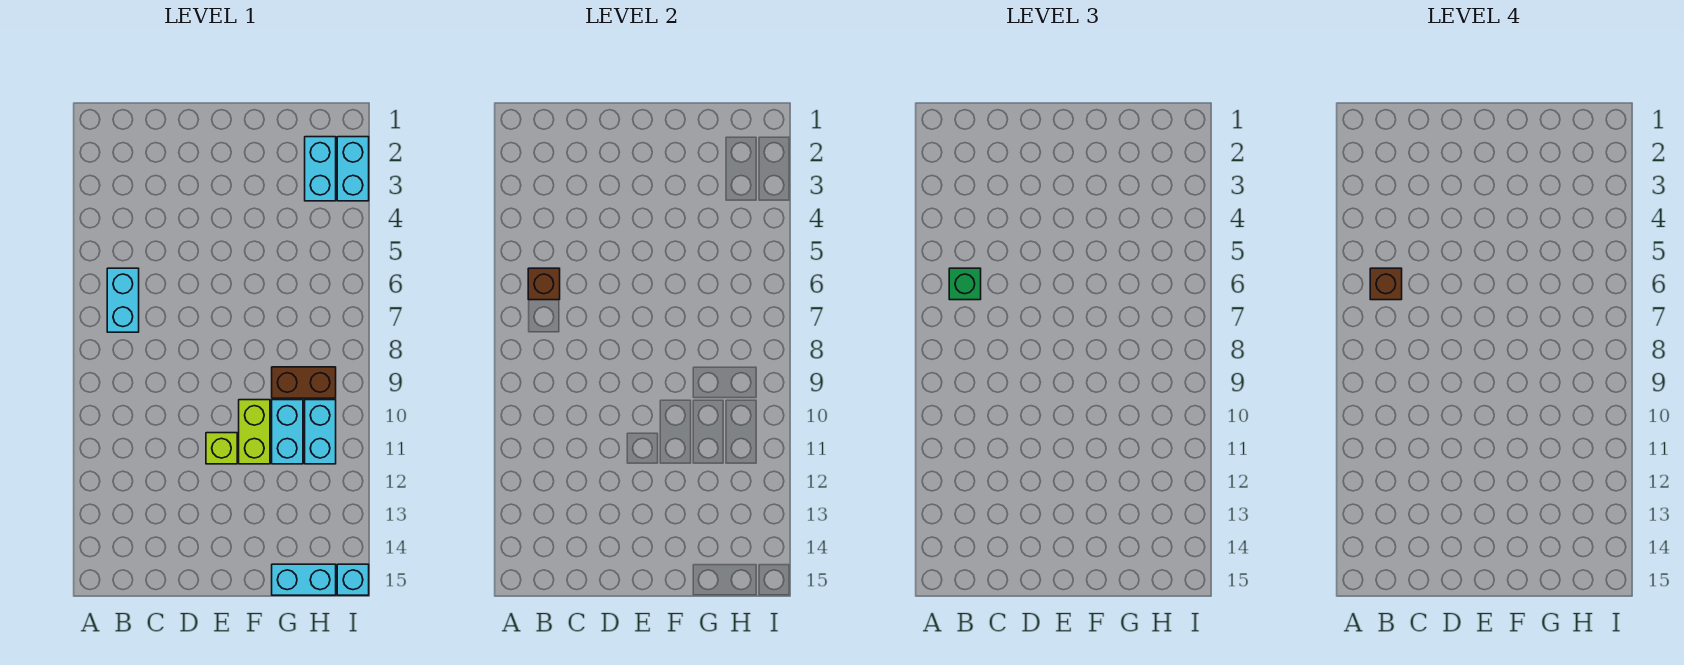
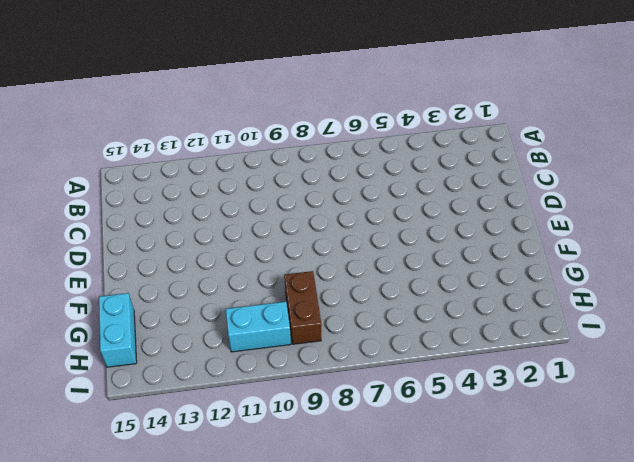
none -> cyan brick B6:B7 level 1
none -> lime brick E11 level 1
none -> lime brick F10:F11 level 1

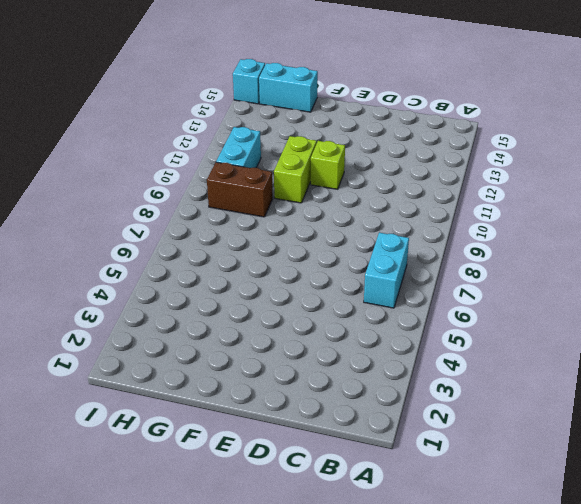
none -> cyan brick G10:G11 level 1
none -> cyan brick H2:H3 level 1
none -> cyan brick I2:I3 level 1

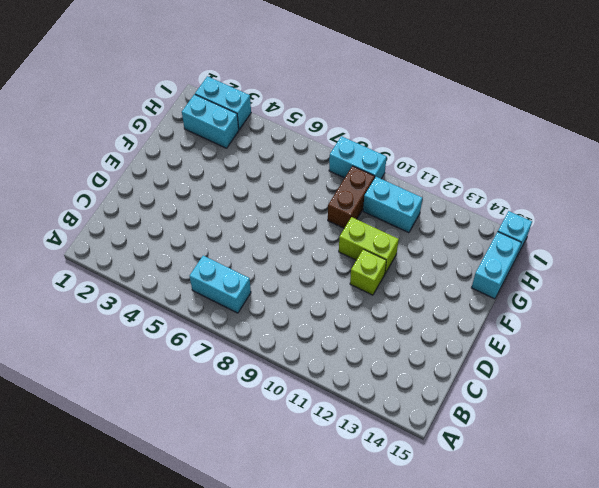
cyan brick I8:I9 level 1 -> cyan brick G10:G11 level 1
none -> brown brick B6 level 2
none -> green brick B6 level 3
none -> brown brick B6 level 4

